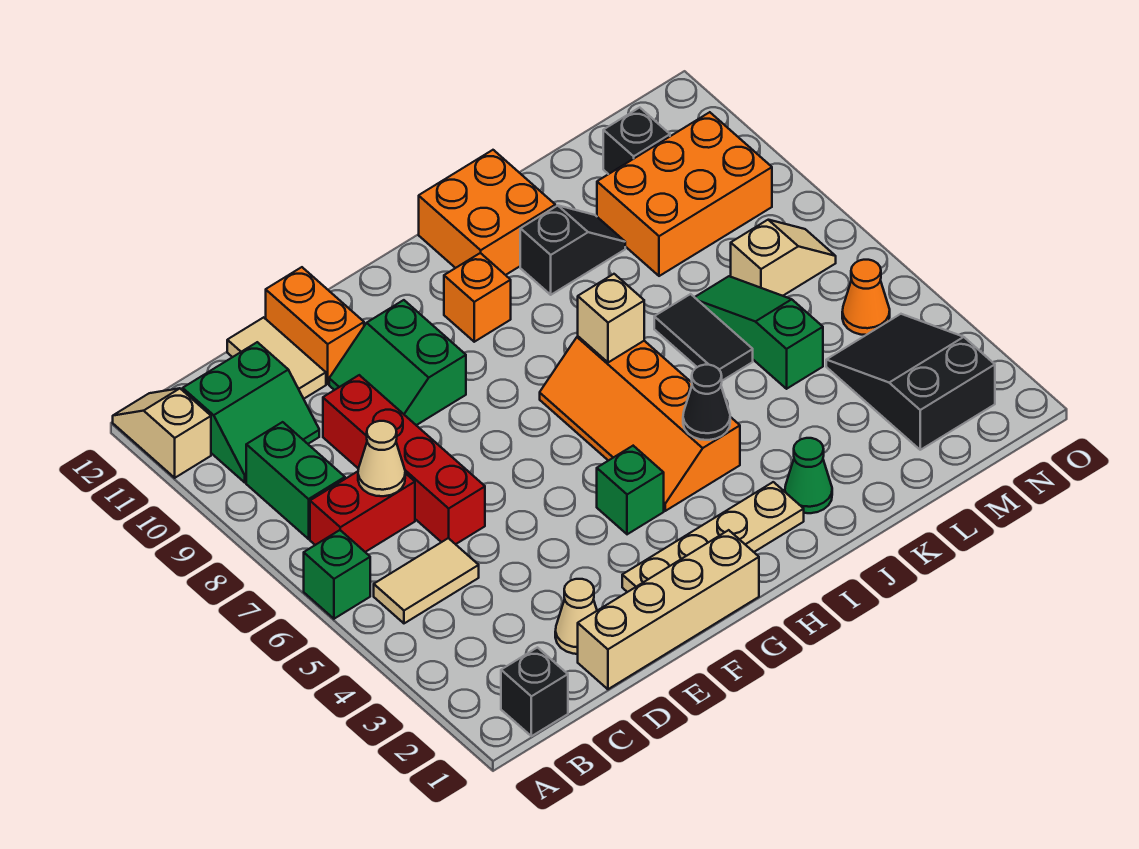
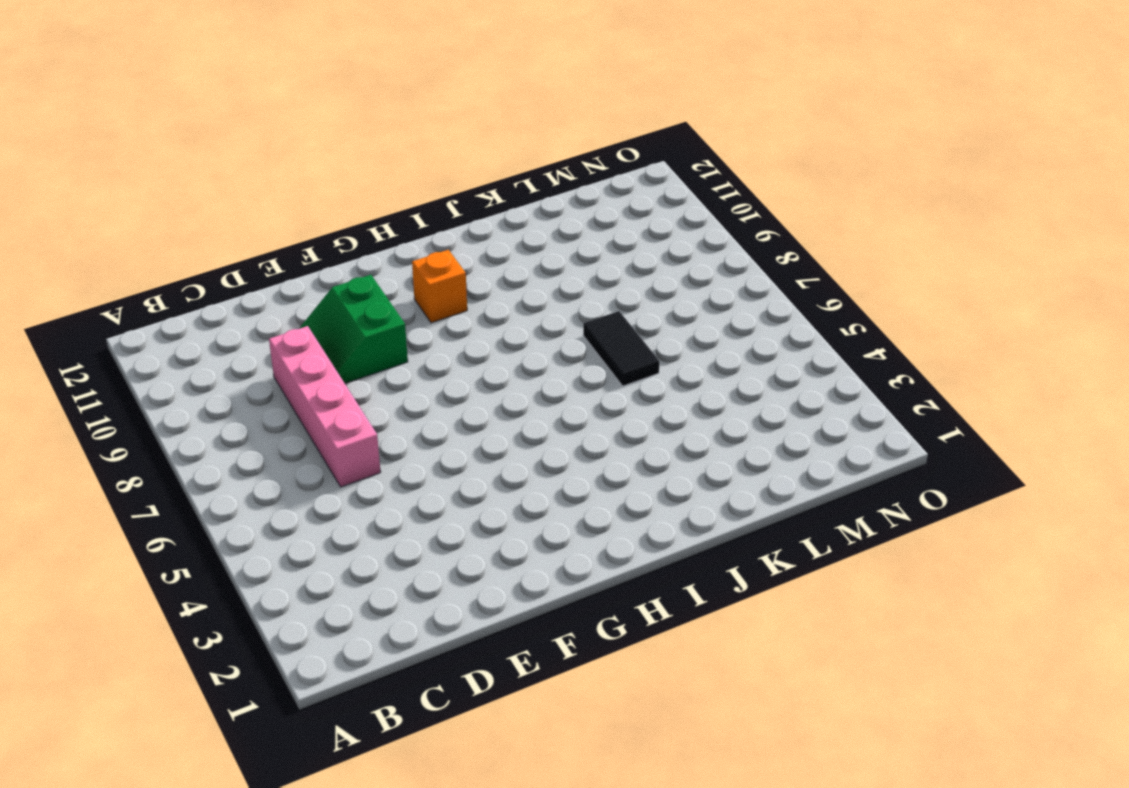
pink brick D6:D9 level 1 -> red brick D6:D9 level 1
none -> green brick A6 level 1
none -> tan slope A11:A12 level 1 top 11
none -> black brick B1 level 1
none -> tan tile B5:C5 level 1

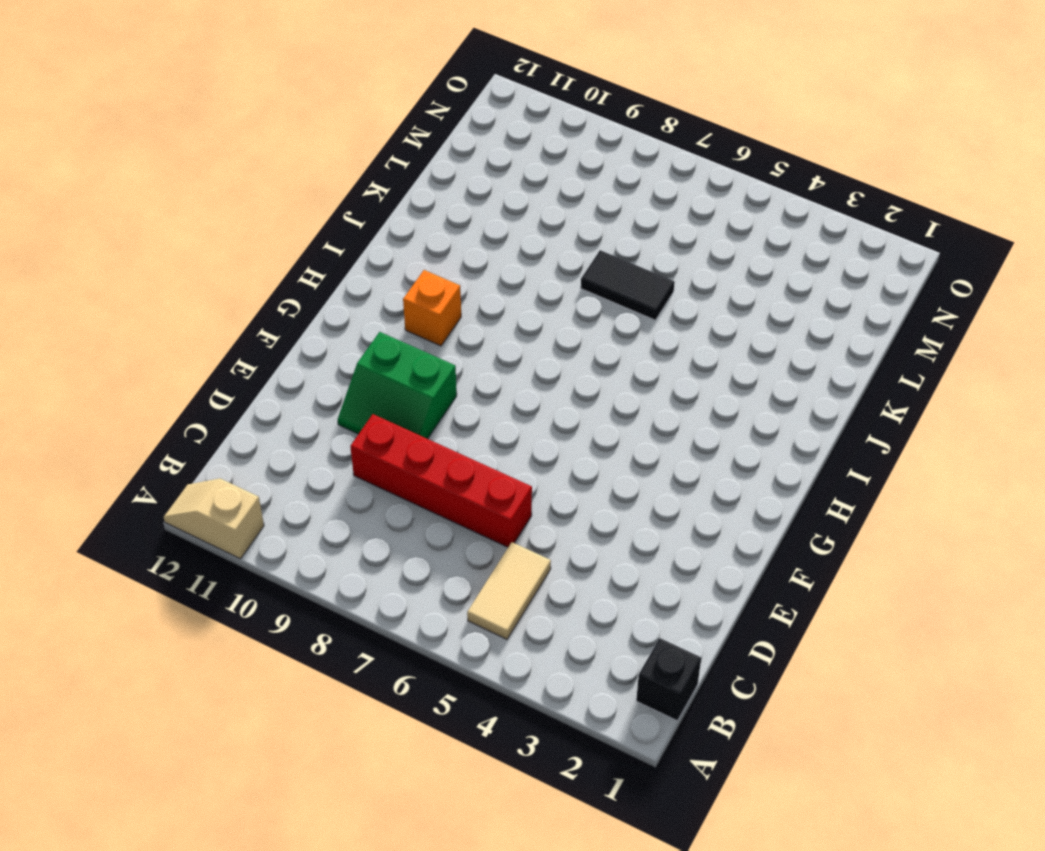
none -> green brick A6 level 1
none -> red brick B7:C7 level 1
none -> green brick B8:B9 level 1
none -> green slope B10:C11 level 1 top 11

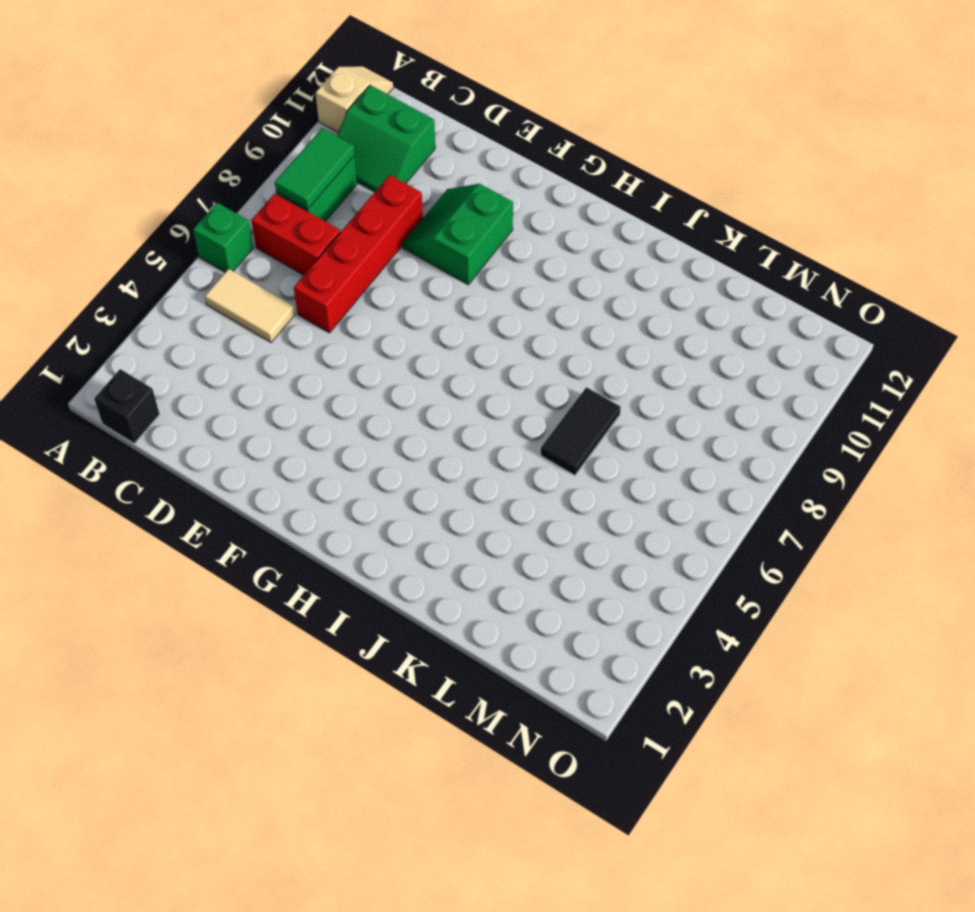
green tile B8:B9 level 2 -> none
none -> tan brick D1:G1 level 1
none -> tan cone D2 level 1
none -> tan tile D11:D12 level 1
none -> orange brick E11:E12 level 1

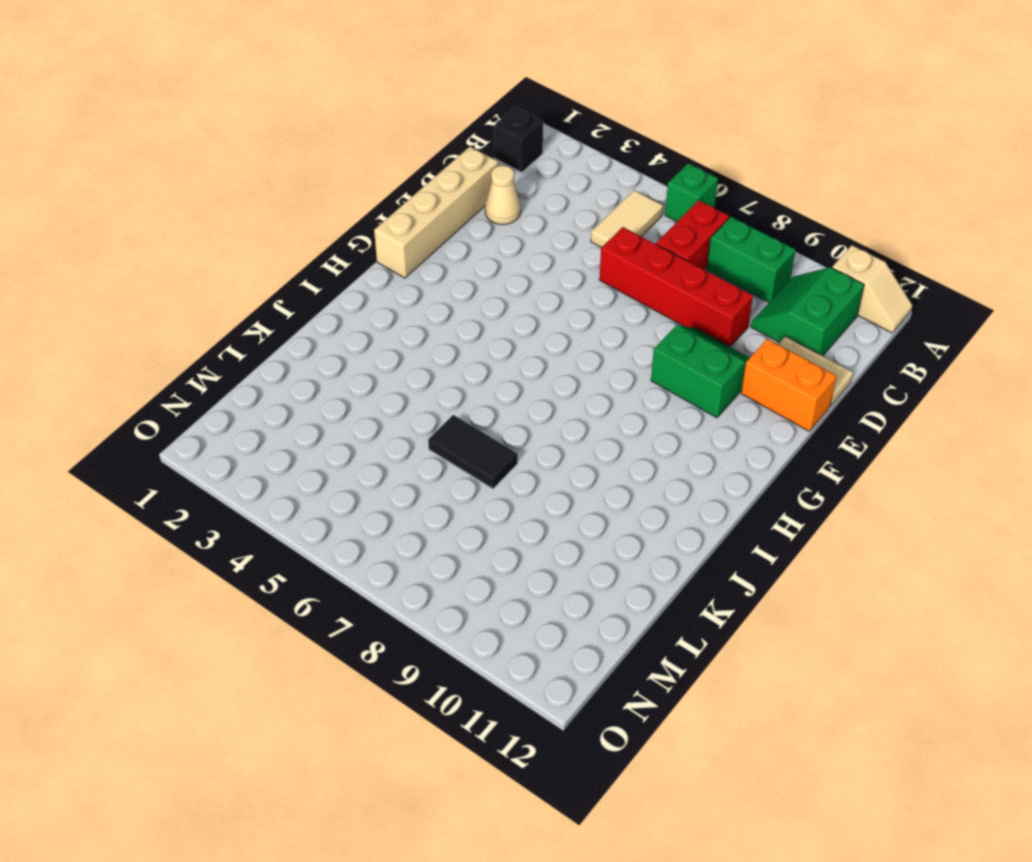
none -> tan plate F2:I2 level 1
none -> green brick G4 level 1
none -> orange slope H4:I7 level 1 top I
none -> orange brick H10 level 1

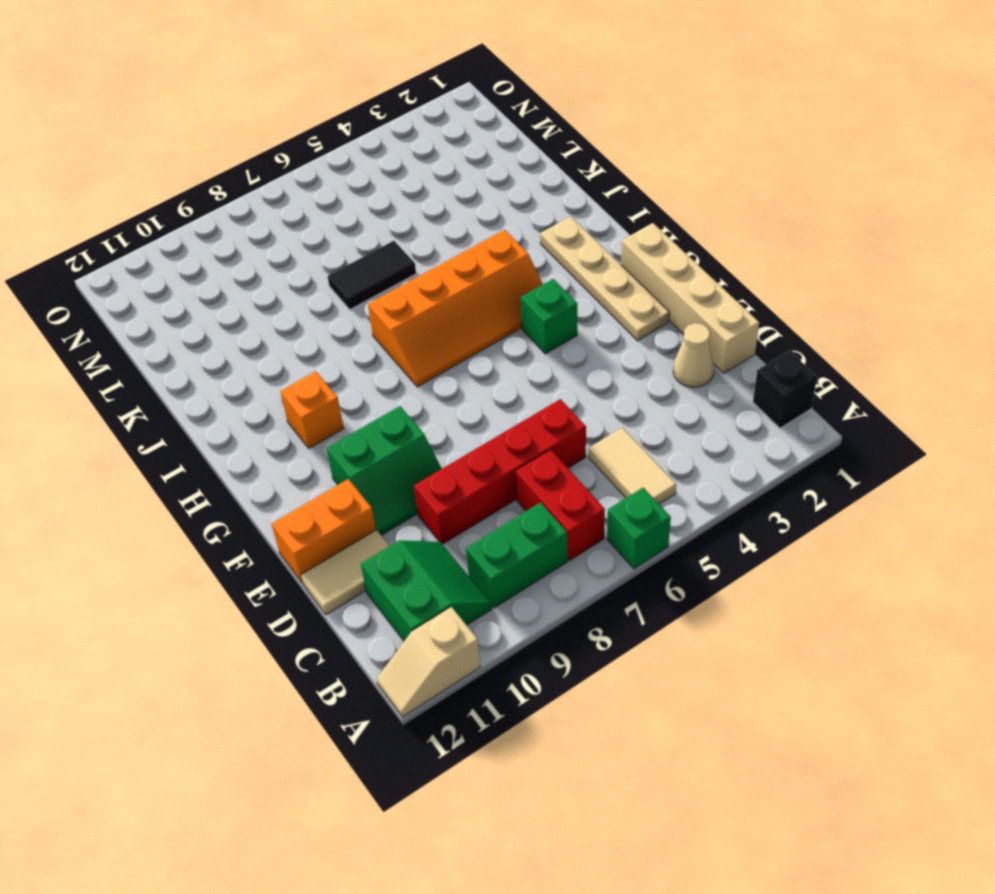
none -> orange brick I11:J12 level 1
none -> green cone J2 level 1
none -> black slope J10:K10 level 1 top J
none -> green slope L5:L7 level 1 top 5

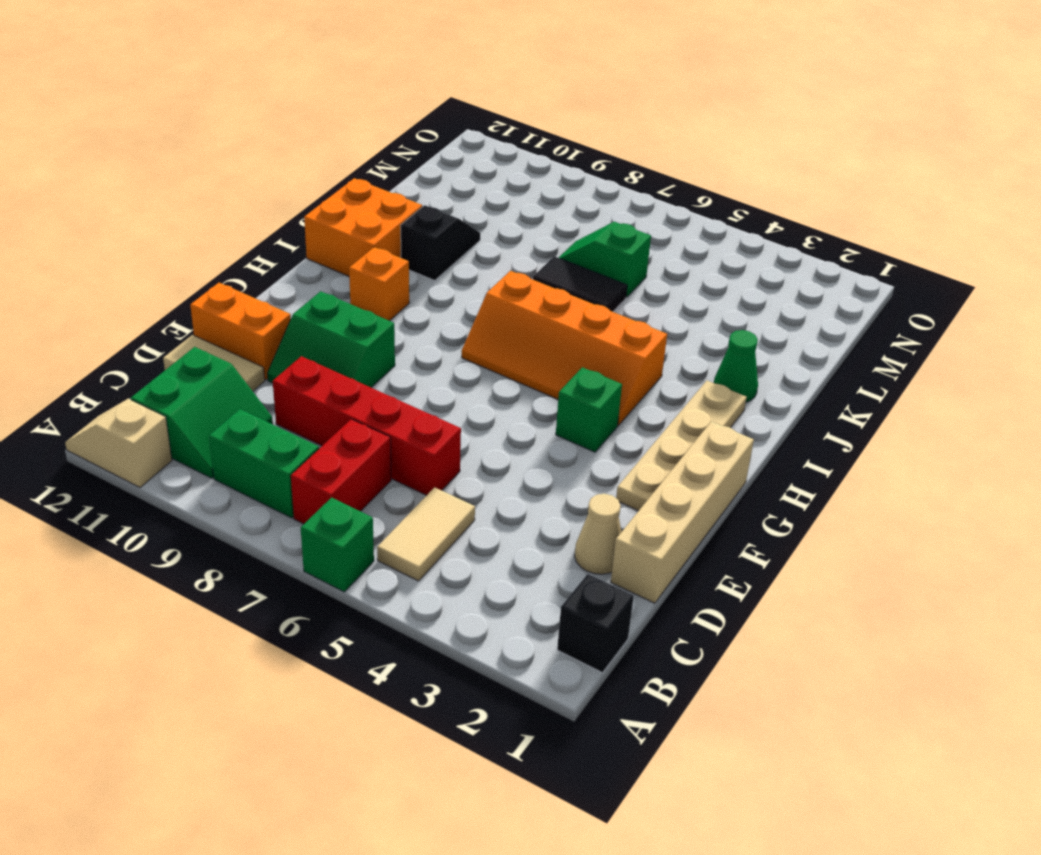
green slope L6:L7 level 1 top 6 -> green slope L5:L7 level 1 top 5
none -> orange brick L9:N10 level 1
none -> black slope M2:N4 level 1 top 2
none -> tan slope M7:N7 level 1 top M
none -> black brick M11 level 1

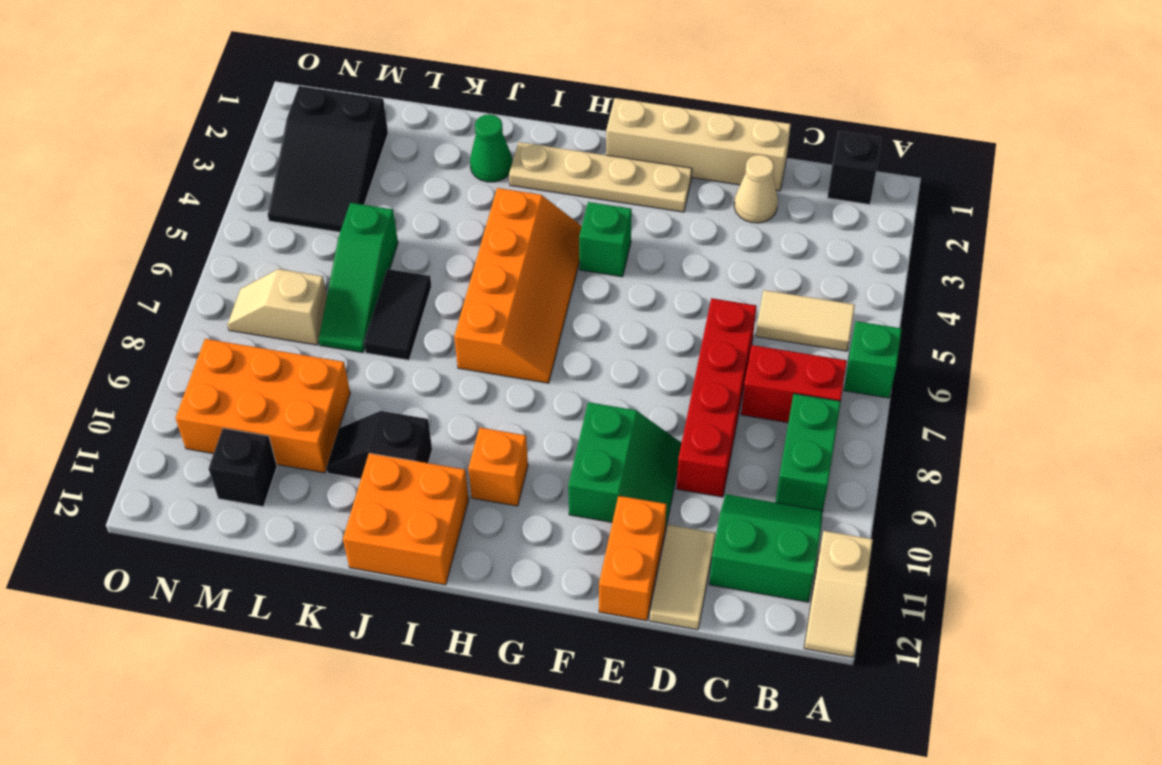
none -> orange cone N5 level 1
none -> tan cone C7 level 2
none -> black cone I4 level 2
none -> tan brick I7 level 2

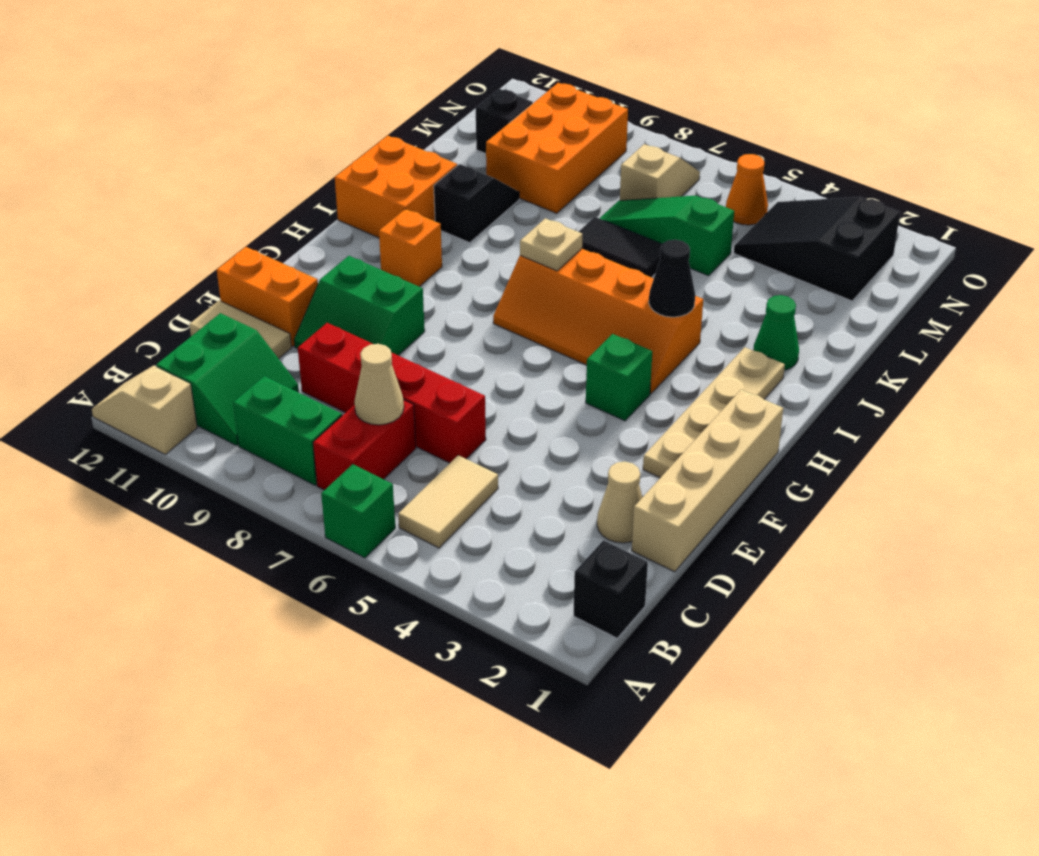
tan plate I7 level 2 -> tan brick I7 level 2

